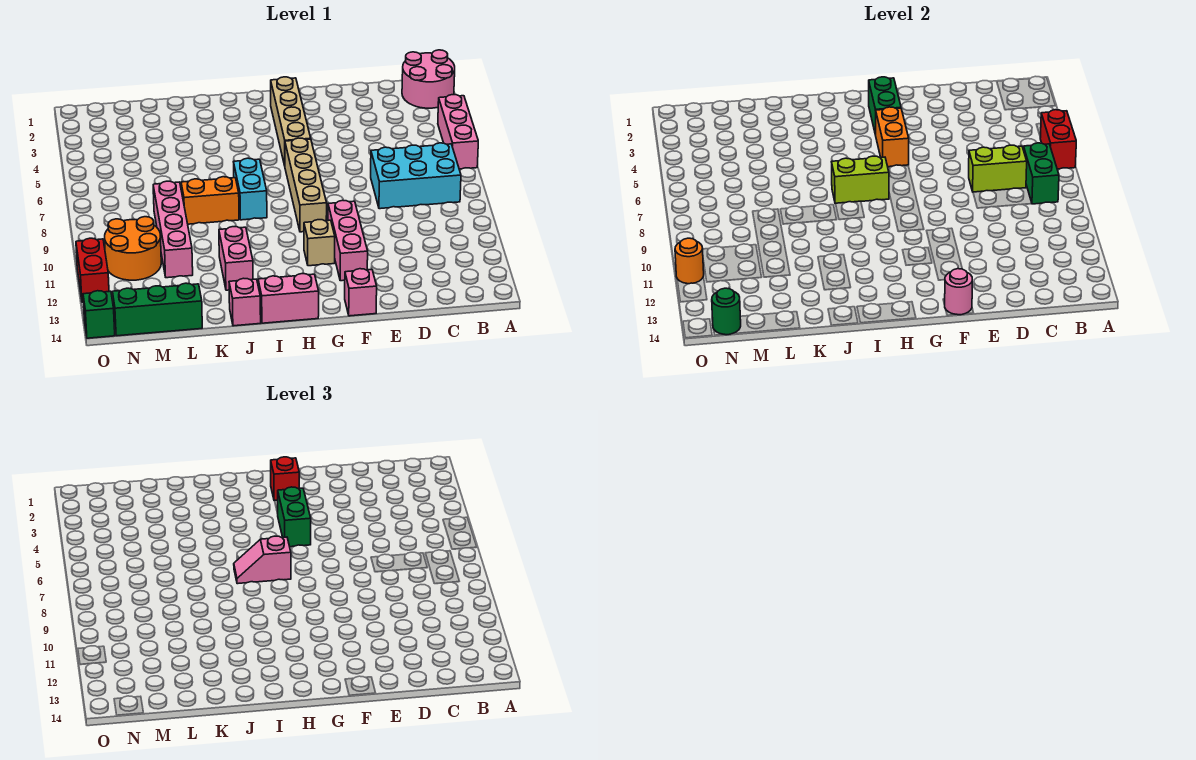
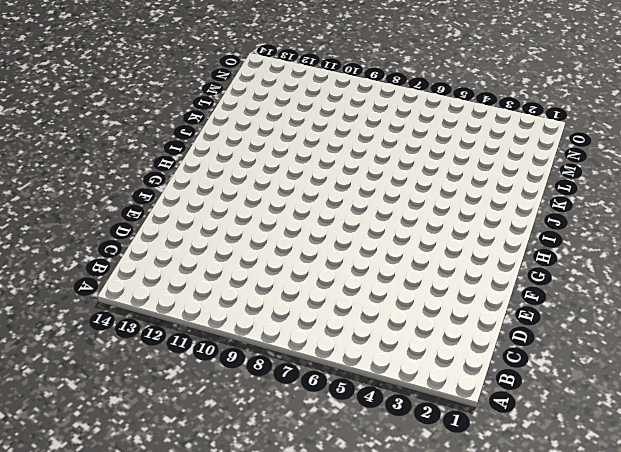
none -> pink round brick A1:B2 level 1
none -> pink brick A4:A6 level 1
none -> cyan brick B7:D8 level 1
none -> pink brick F10:F12 level 1

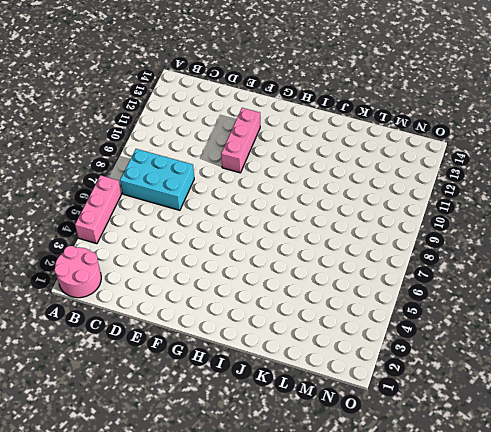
none -> pink brick F14 level 1
none -> tan brick G2:G5 level 1
none -> tan brick G6:G9 level 1
none -> tan brick G11 level 1

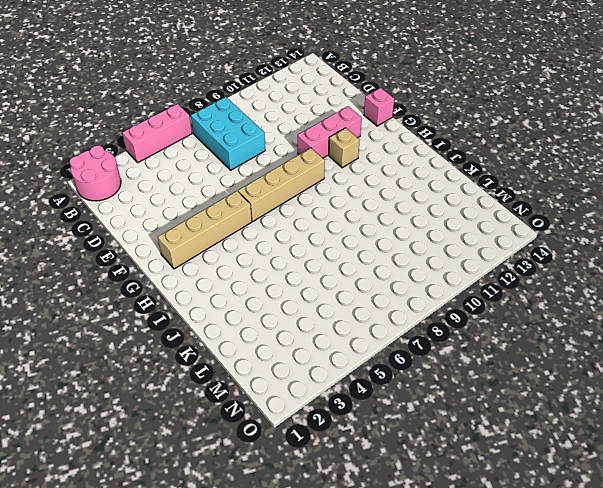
none -> pink brick H14:I14 level 1
none -> cyan brick I7:I8 level 1
none -> orange brick J8:K8 level 1
none -> pink brick J11:J12 level 1

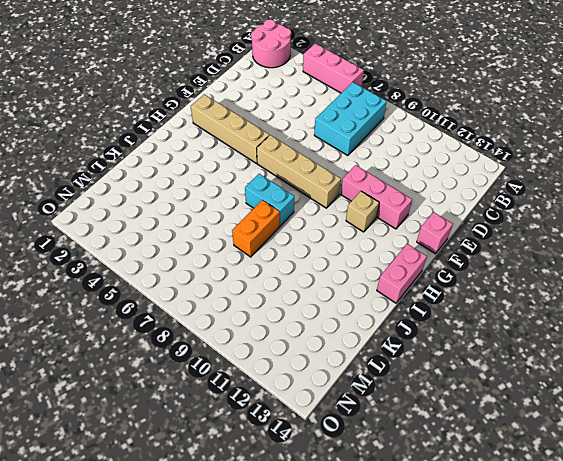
none -> pink brick J11:J12 level 1
none -> pink brick J14 level 1
none -> pink brick L8:L11 level 1
none -> green brick L14:N14 level 1

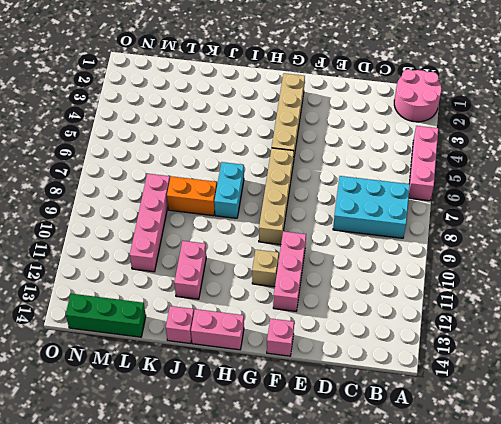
none -> orange round brick M10:N11 level 1
none -> red brick O11:O12 level 1
none -> green brick O14 level 1
none -> red brick A5:A6 level 2

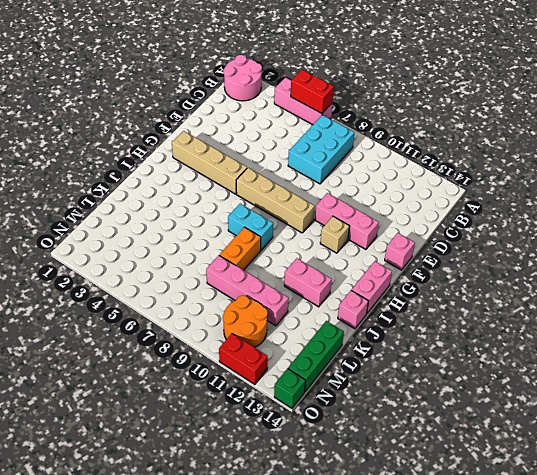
none -> green brick B7:B8 level 2
none -> lime brick C7:D7 level 2
none -> pink round brick F14 level 2
none -> green brick G2:G3 level 2

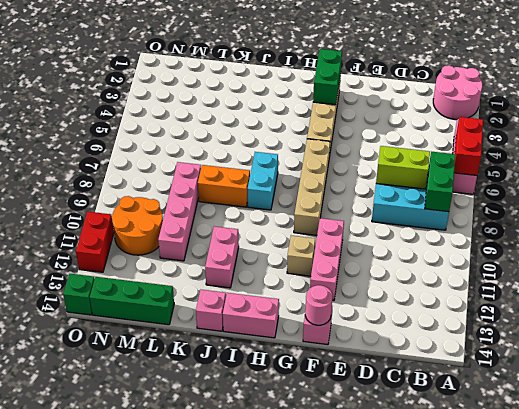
none -> orange brick G4:G5 level 2
none -> lime brick H7:I7 level 2
none -> green round brick N14 level 2
none -> orange round brick O11 level 2

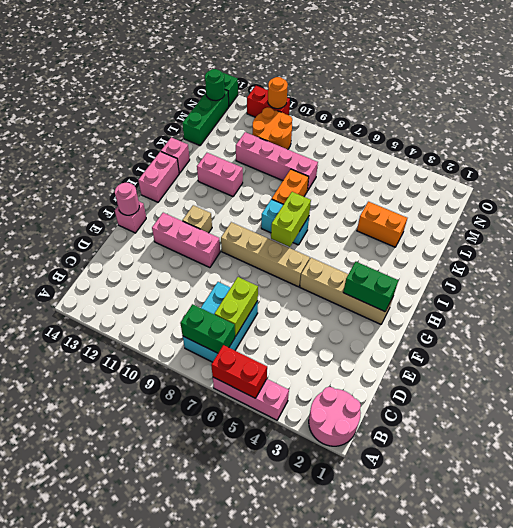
orange brick K3:K4 level 1 -> orange brick G4:G5 level 2
none -> red brick G2 level 3
none -> green brick G4:G5 level 3
none -> pink slope H7:I7 level 3 top H

